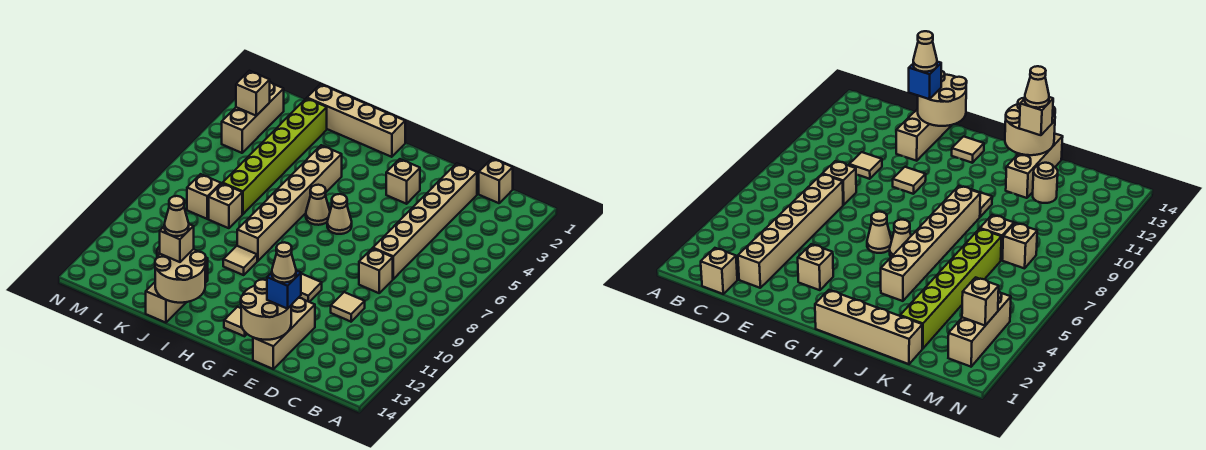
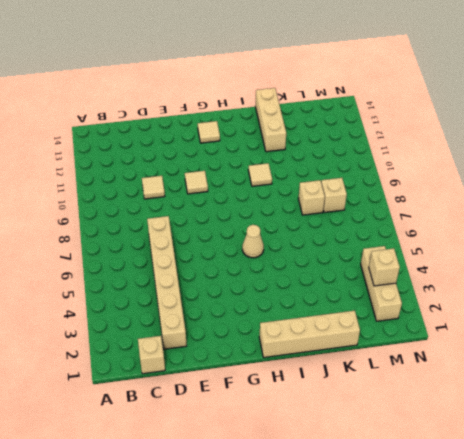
none -> tan brick D8 level 1
none -> tan brick E12:E14 level 1
none -> tan brick F3 level 1

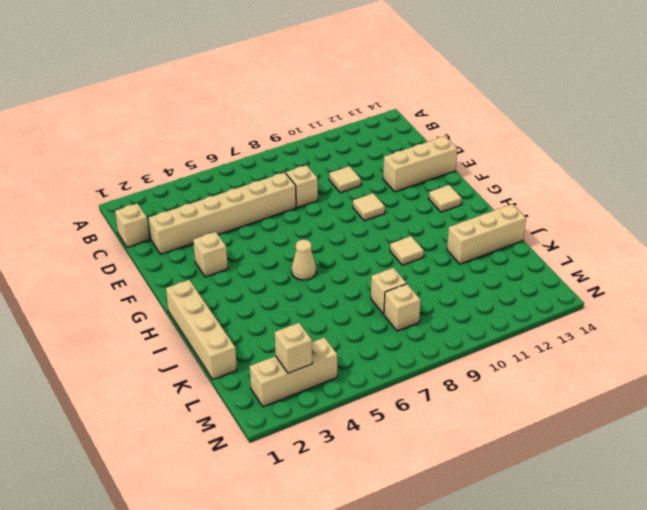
none -> tan cone G6 level 1
none -> tan brick I4:I9 level 1
none -> lime brick K2:K7 level 1

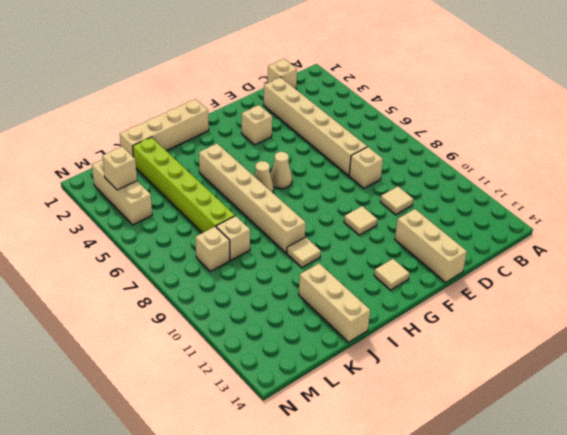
none -> tan round brick K12 level 1
none -> tan round brick E13:F14 level 2
none -> tan round brick I13:J14 level 2

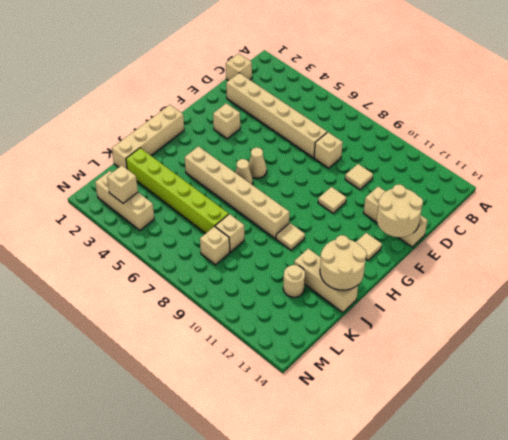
none -> blue brick E13 level 3
none -> tan brick J13 level 3
none -> tan cone E13 level 4

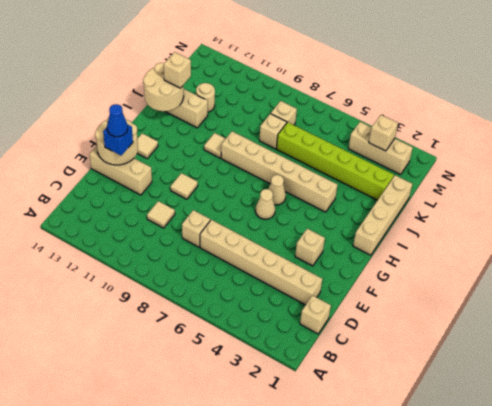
blue cone E13 level 4 -> tan cone E13 level 4
none -> tan cone J13 level 4

